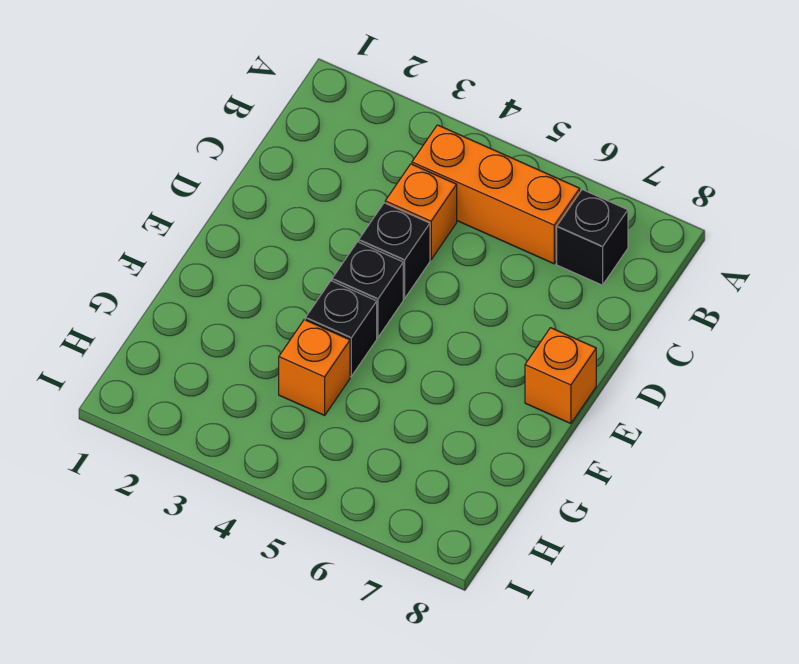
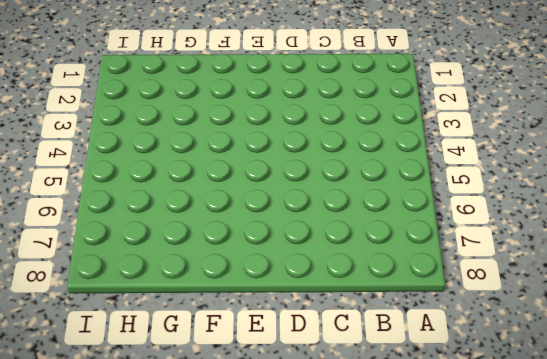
none -> orange brick B4:B6 level 1
none -> black brick B7 level 1

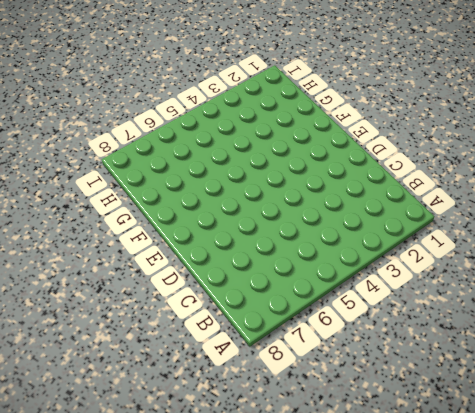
none -> orange brick B4:B6 level 1
none -> black brick B7 level 1

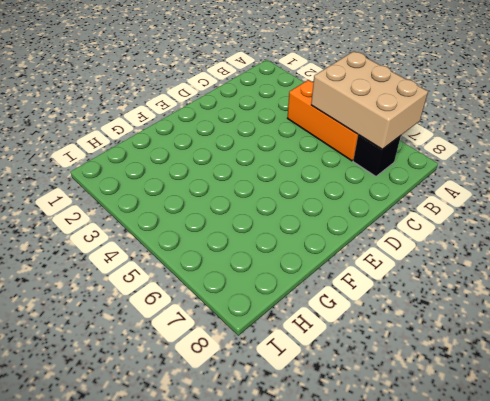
tan brick A5:B7 level 2 -> none
none -> orange brick C4 level 1
none -> black brick D4 level 1

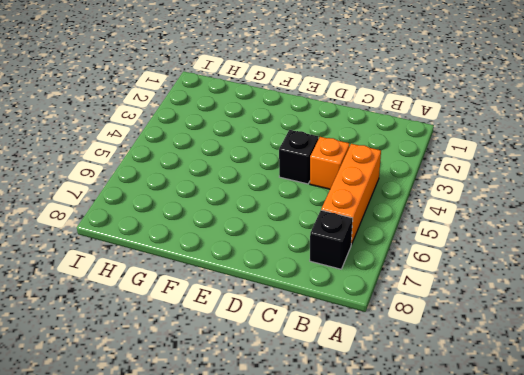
none -> black brick E4 level 1
none -> orange brick E8 level 1

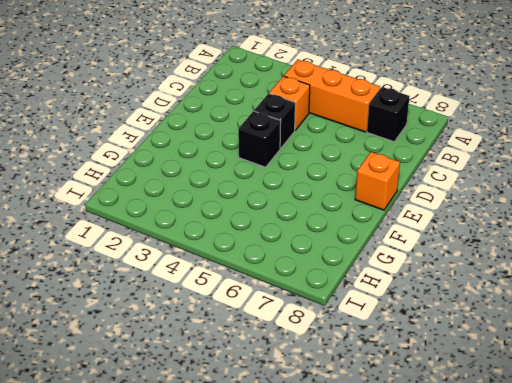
none -> black brick F4 level 1
none -> orange brick G4 level 1

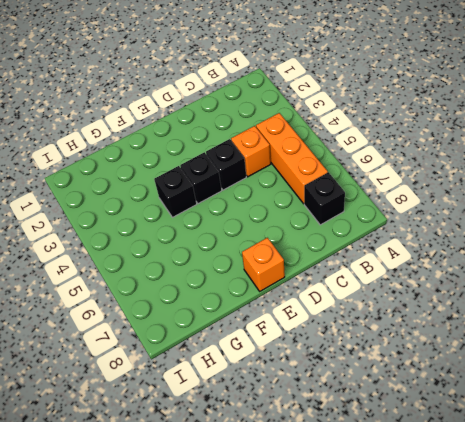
none -> orange brick G4 level 1

